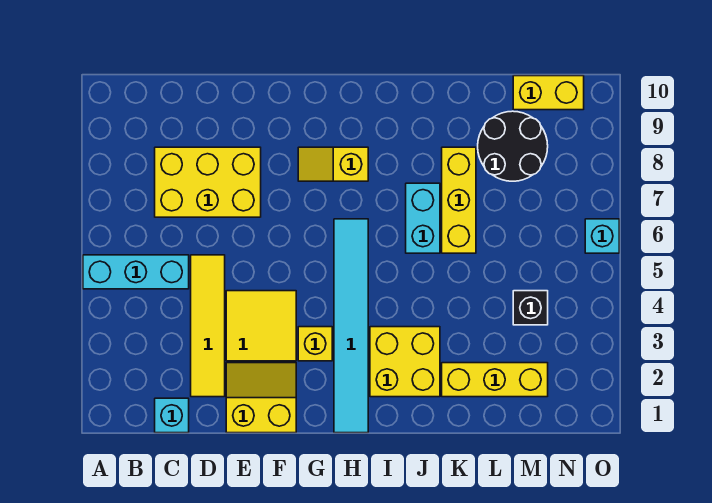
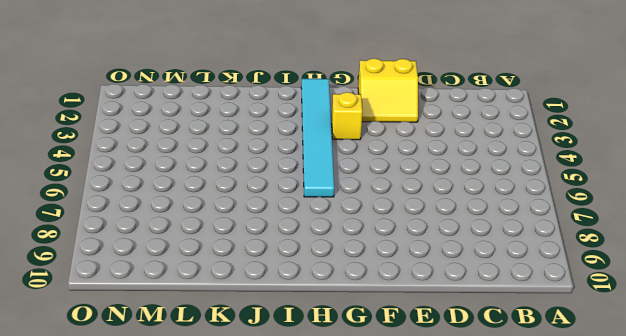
none -> cyan brick A5:C5 level 1
none -> cyan brick C1 level 1
none -> yellow brick C7:E8 level 1

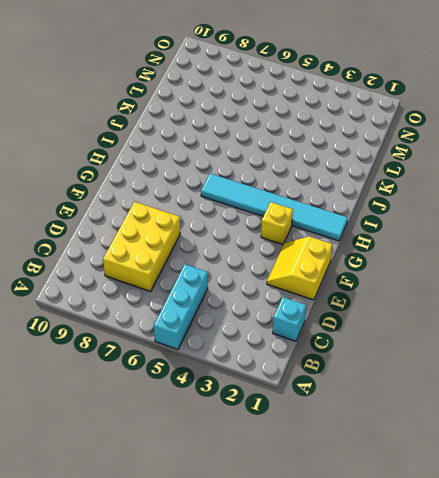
none -> yellow tile D2:D5 level 1
none -> yellow tile E3:F4 level 1
none -> yellow slope G8:H8 level 1 top H

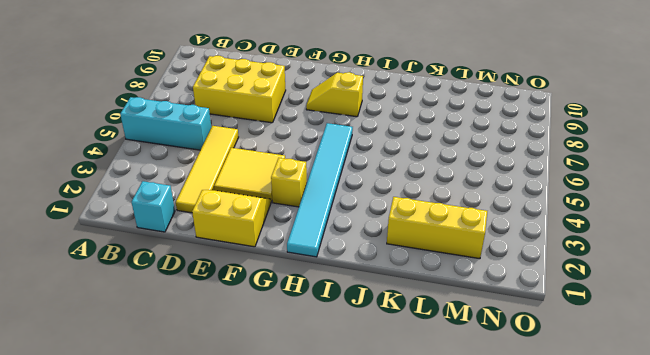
none -> yellow brick I2:J3 level 1
none -> cyan brick J6:J7 level 1
none -> yellow brick K6:K8 level 1

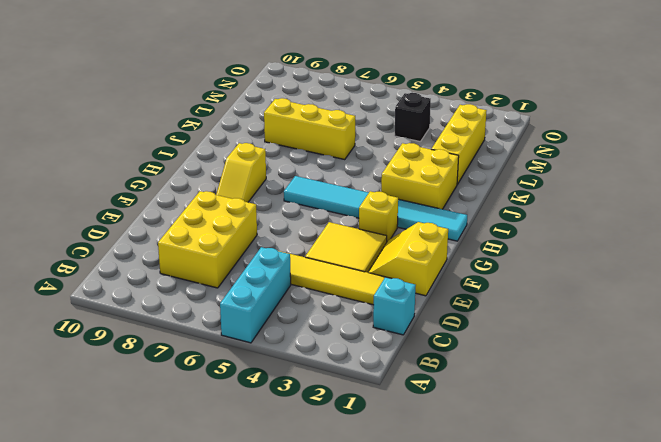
none -> cyan brick J6:J7 level 1
none -> black round brick L8:M9 level 1
none -> yellow brick M10:N10 level 1

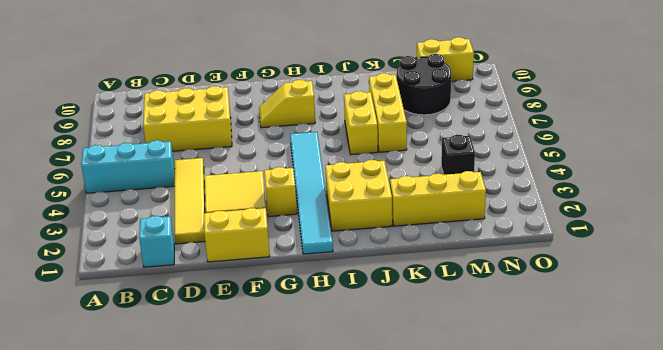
yellow brick J6:J7 level 1 -> cyan brick J6:J7 level 1
none -> cyan brick O6 level 1

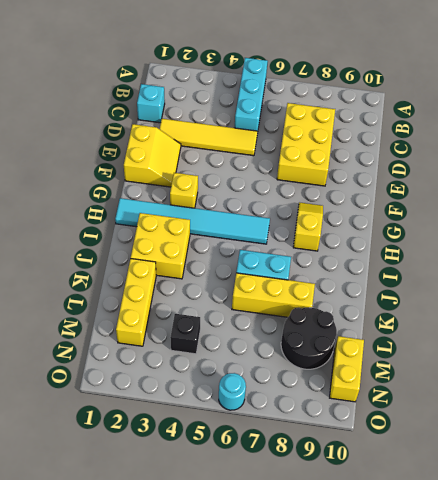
cyan round brick O6 level 1 -> cyan brick O6 level 1
none -> yellow tile E3:F4 level 1

